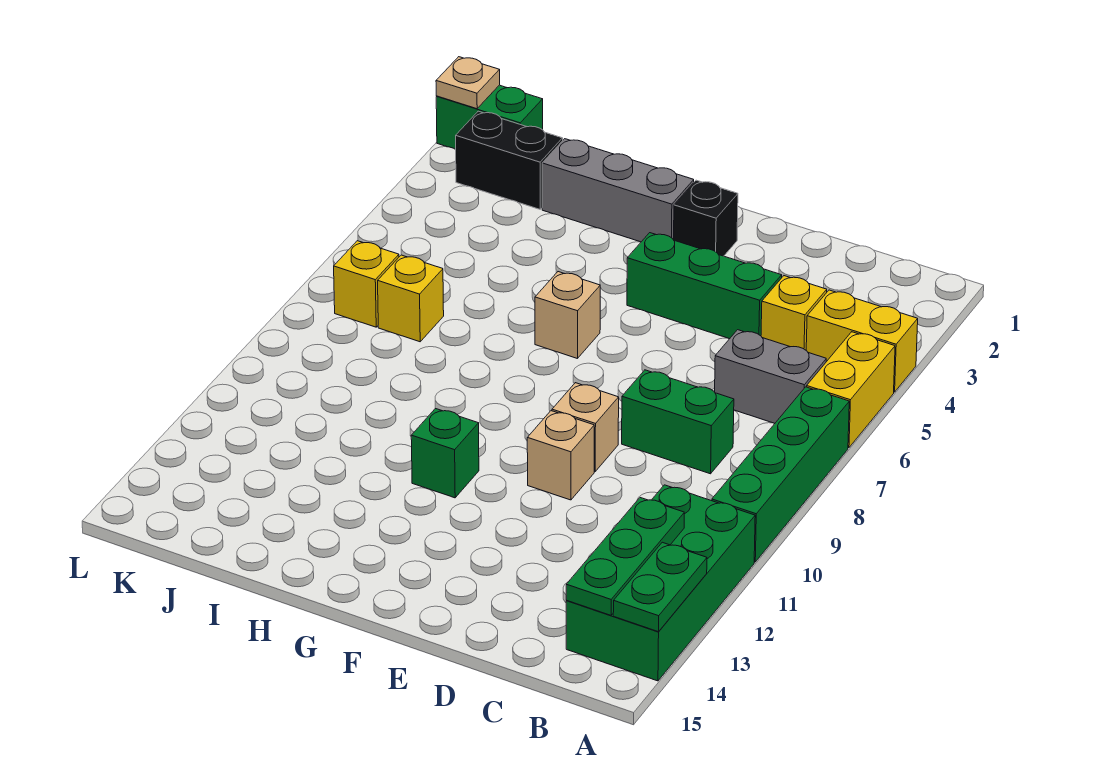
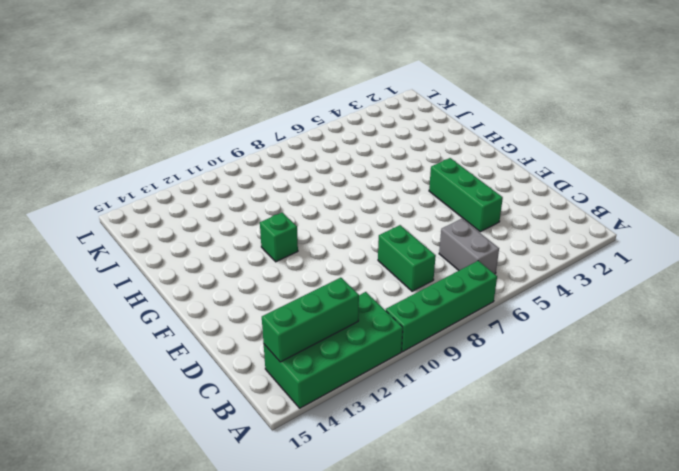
green brick B12:B14 level 2 -> green plate B12:B14 level 2
none -> yellow brick A4:B4 level 1
none -> yellow brick A5:A6 level 1
none -> yellow brick C4 level 1

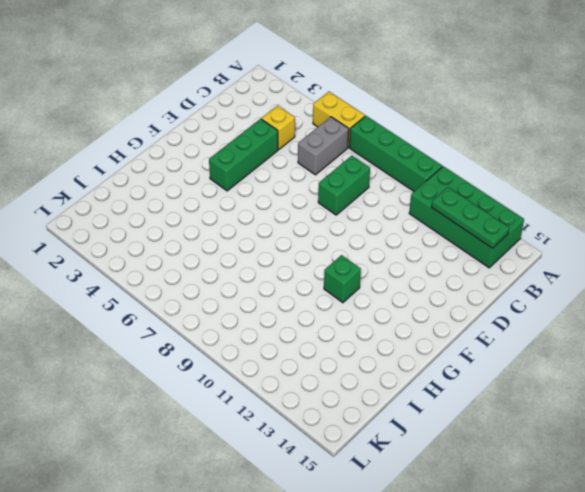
none -> yellow brick A4:B4 level 1
none -> tan brick E9 level 1
none -> tan brick E10 level 1

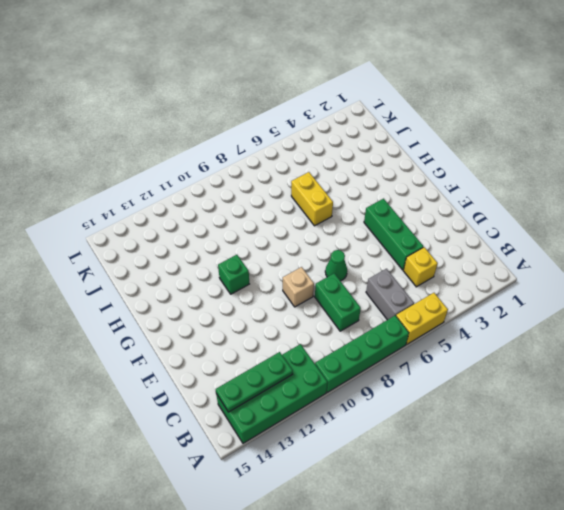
green cone E7 level 1 -> none
yellow brick H6:I6 level 1 -> yellow brick A4:B4 level 1
none -> tan brick E10 level 1
none -> black brick F2 level 1
none -> grey brick G2:I2 level 1

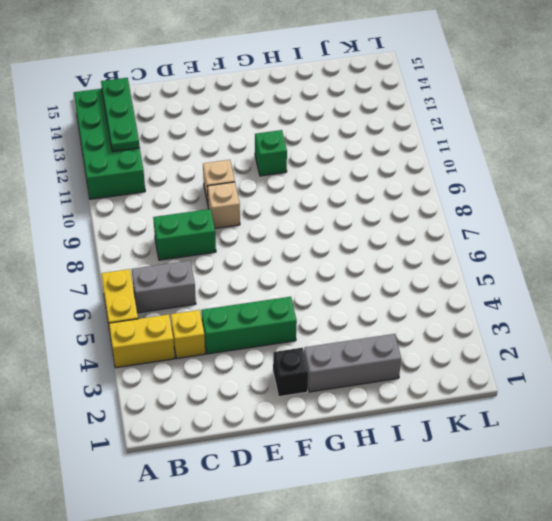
none -> green brick A7:A10 level 1
none -> tan brick G6 level 1
none -> black brick J2:K2 level 1

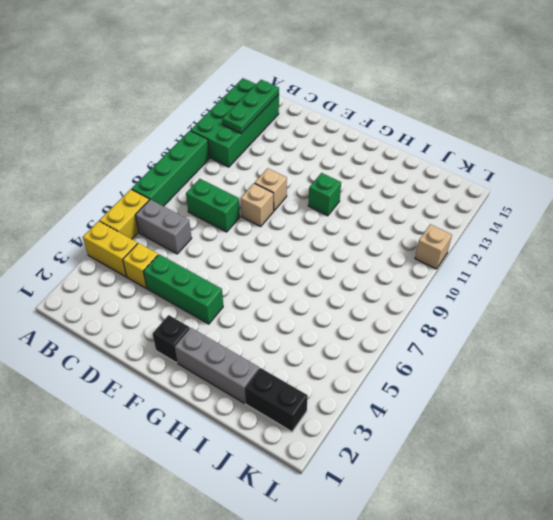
tan brick L11 level 1 -> tan brick G6 level 1
none -> yellow brick J7 level 1
none -> green brick K1:L1 level 1
none -> yellow brick K7 level 1

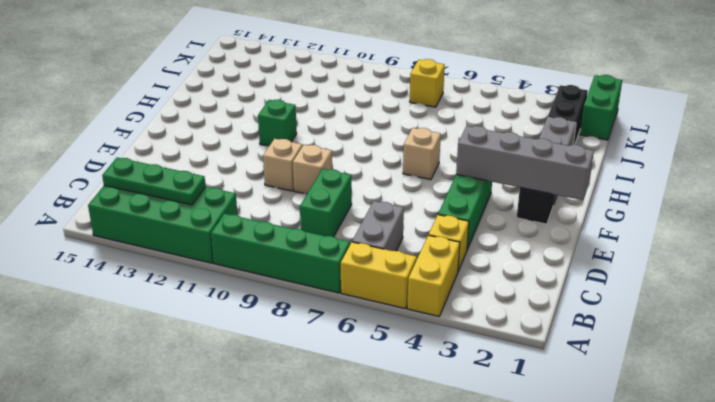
grey brick F1:F4 level 2 -> none
none -> yellow brick J7 level 1
none -> green plate A13:A14 level 2
none -> tan plate L1 level 2

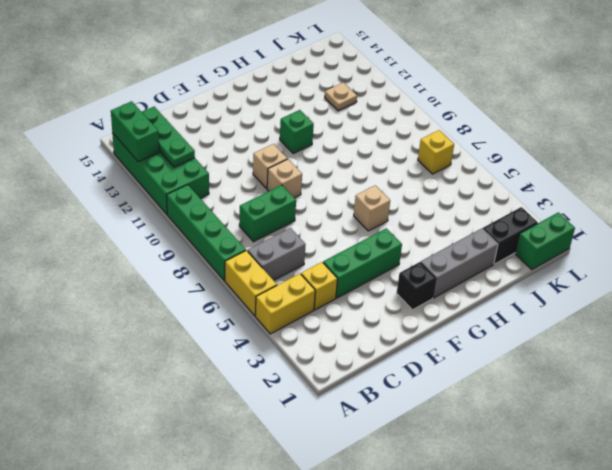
green brick A13:A14 level 2 -> green plate A13:A14 level 2
tan plate J12 level 1 -> tan plate L1 level 2
none -> yellow brick J7 level 1

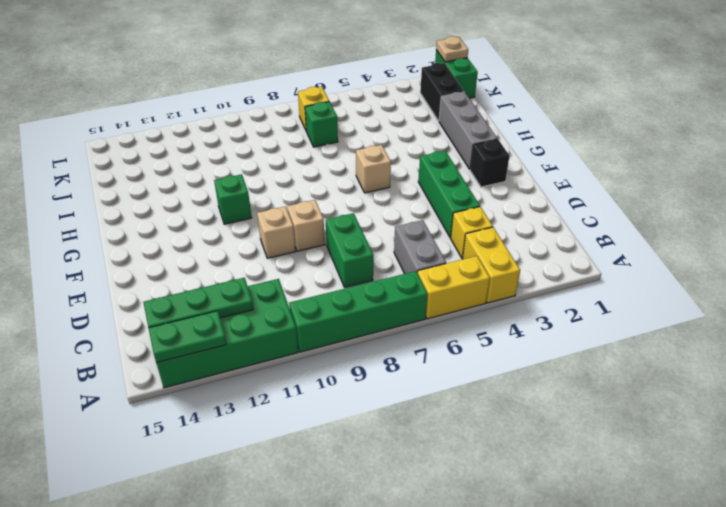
green brick J7 level 1 -> yellow brick J7 level 1

